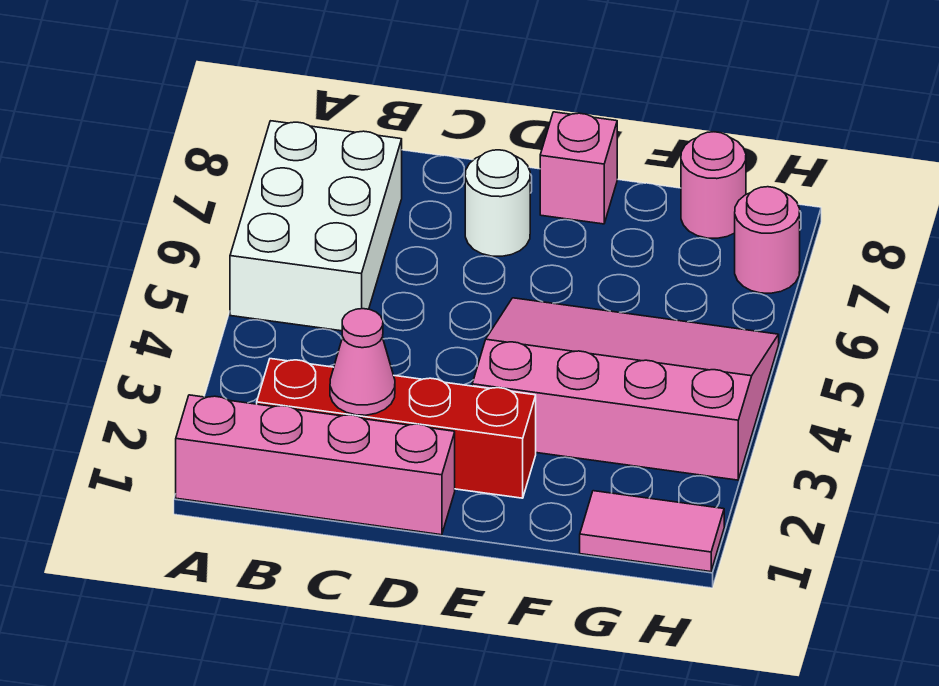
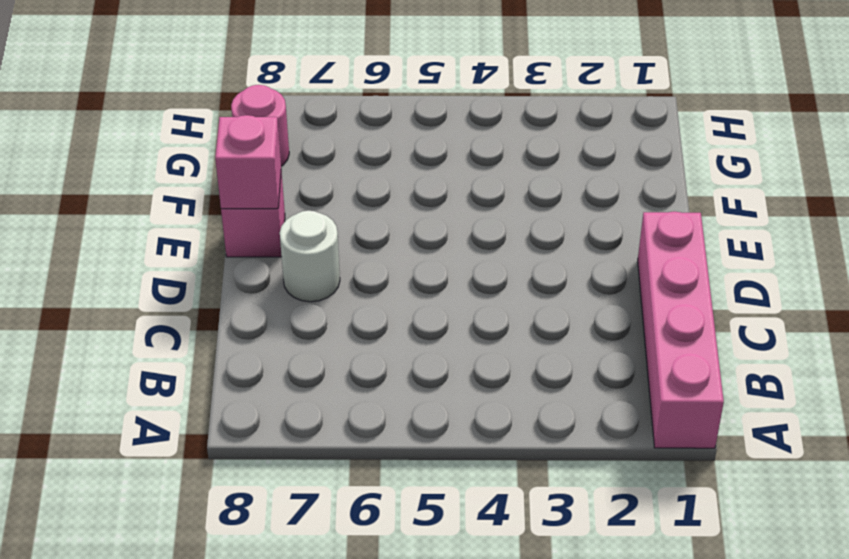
pink brick E8 level 2 -> none
none -> white brick A5:B7 level 1
none -> red brick B2:E2 level 1

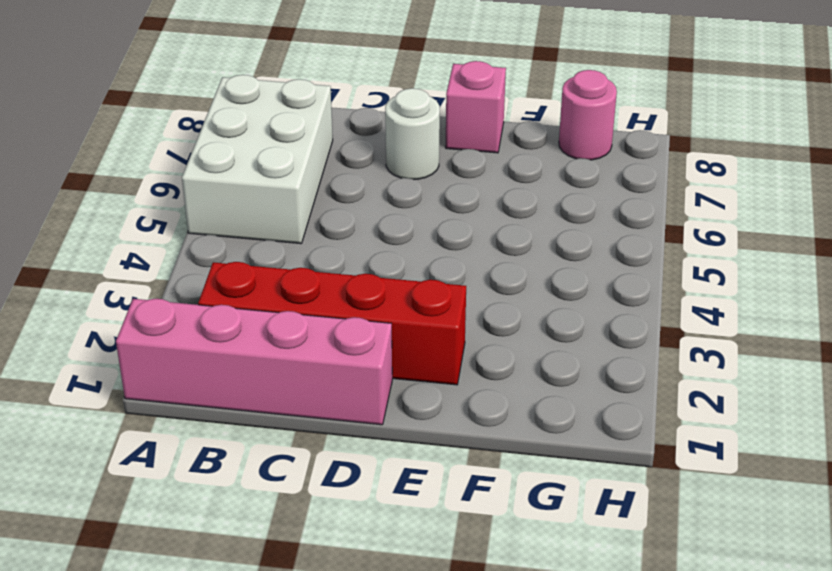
none -> pink slope E3:H5 level 1 top 3
none -> pink tile G1:H1 level 1

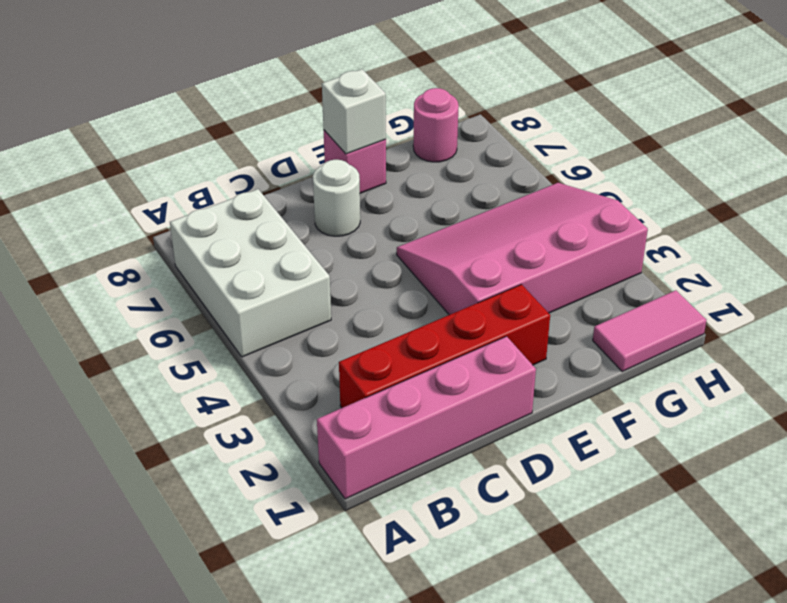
white brick E8 level 2 -> none
none -> pink round brick H7 level 1
none -> pink cone C2 level 2

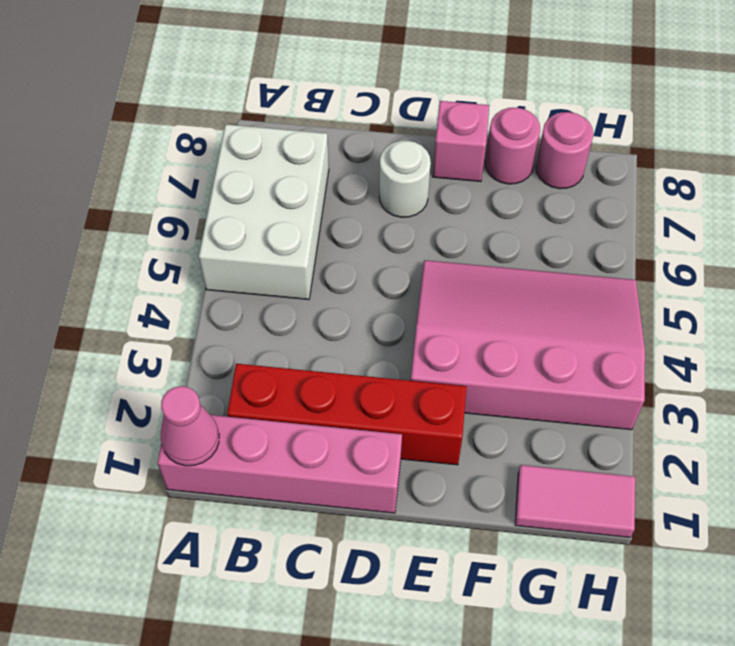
pink cone A1 level 2 -> pink cone C2 level 2
pink round brick F8 level 1 -> pink round brick H7 level 1

